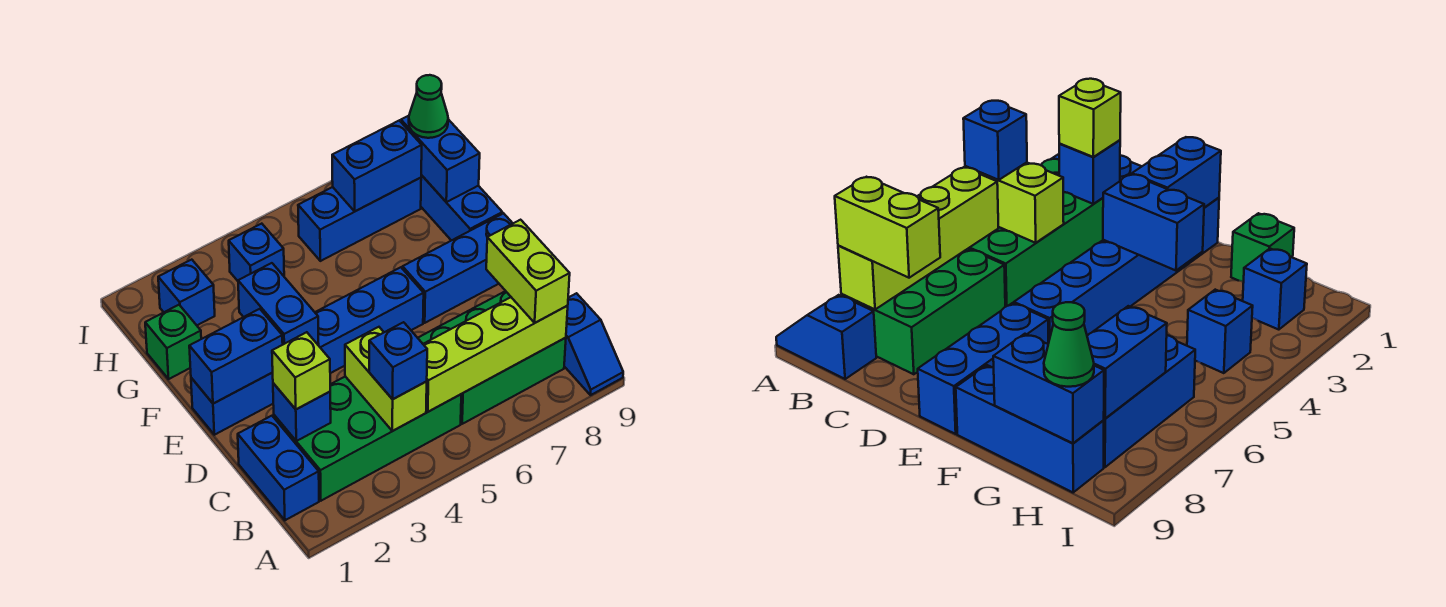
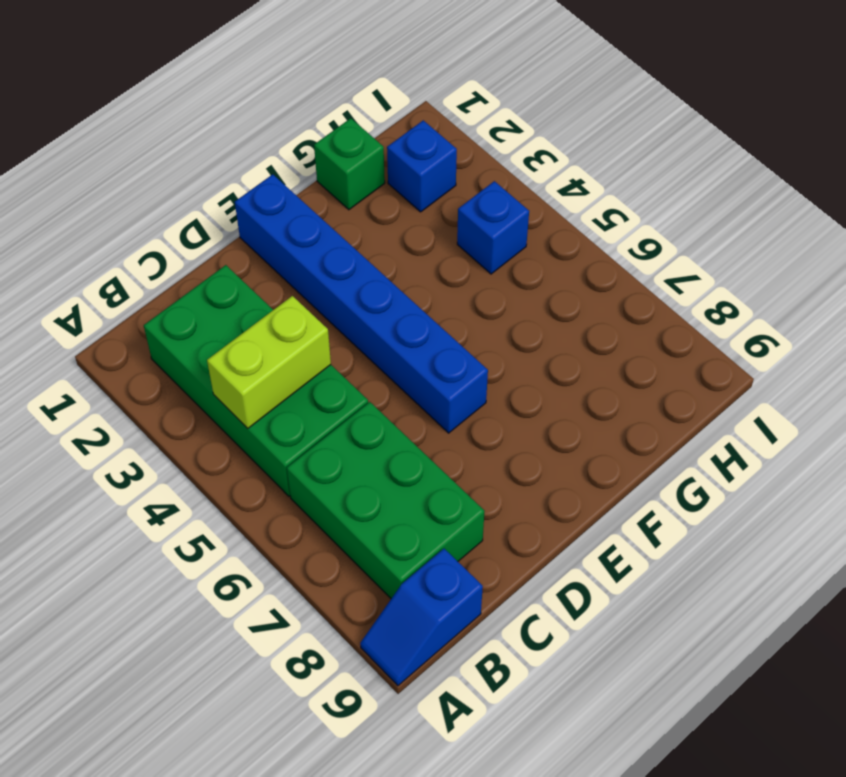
none -> blue brick B1:C1 level 1
none -> blue brick E7:E9 level 1
none -> blue brick F9:H9 level 1

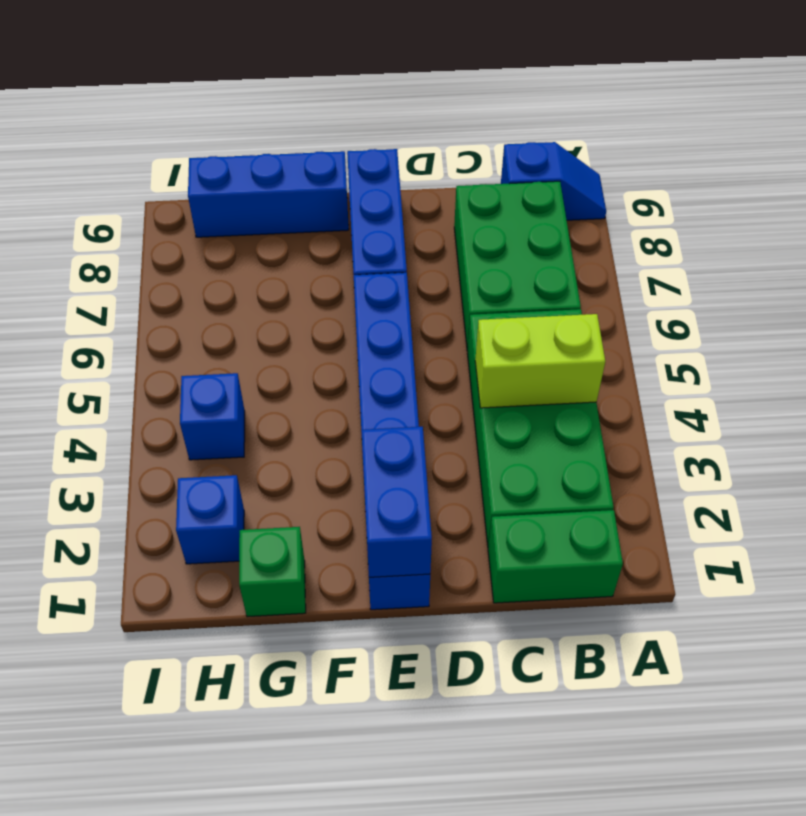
green brick B1:C1 level 1 -> blue brick B1:C1 level 1
none -> blue brick H6:H8 level 1
none -> lime brick B5:B8 level 2
none -> blue brick C2 level 2

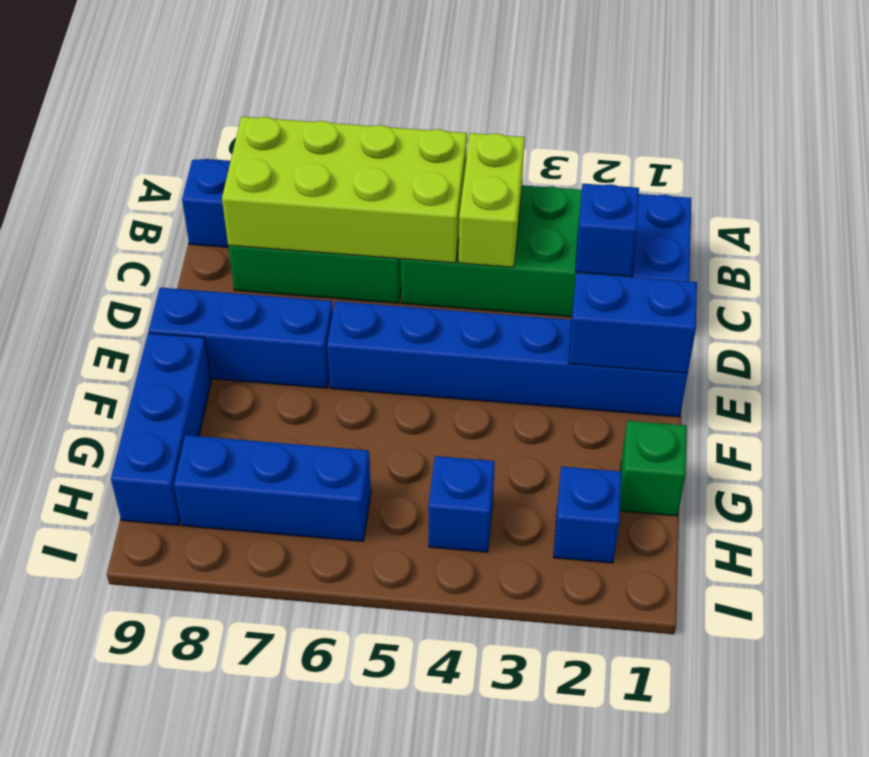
lime brick B5:C8 level 2 -> lime brick B5:B8 level 2
none -> blue brick E3:F3 level 2
none -> blue brick G9:H9 level 2
none -> blue brick H7:H8 level 2

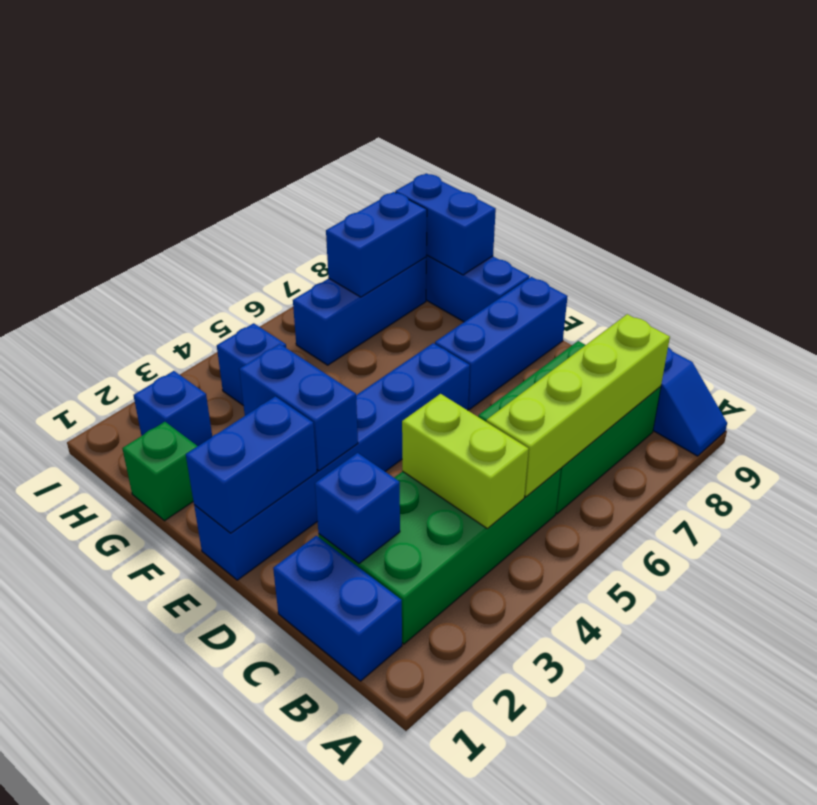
none -> blue brick B4 level 3
none -> lime brick B8:C8 level 3
none -> lime brick C2 level 3

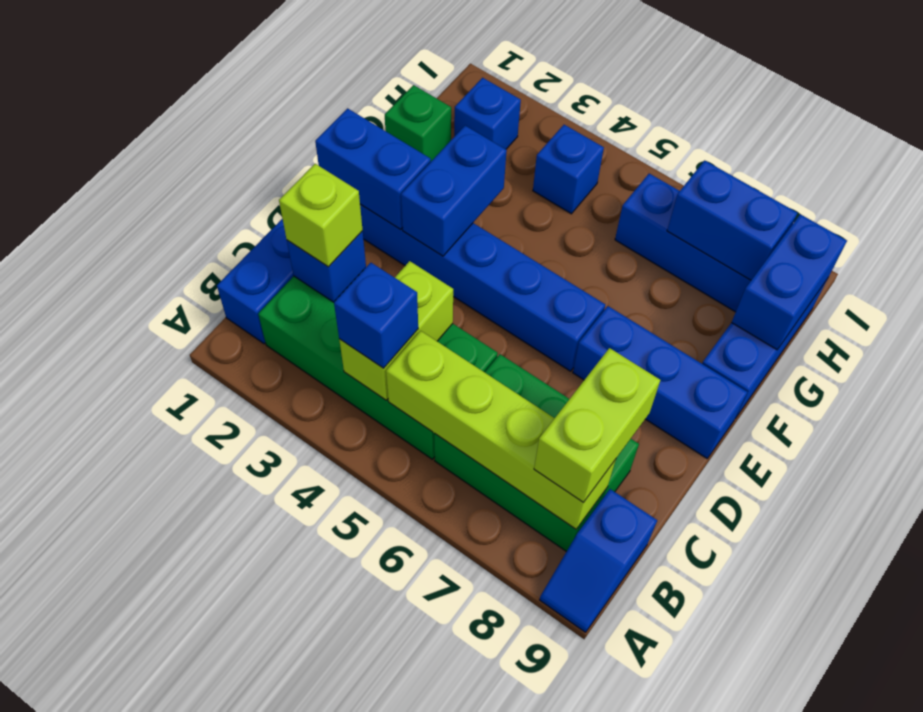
none -> green cone H9 level 3

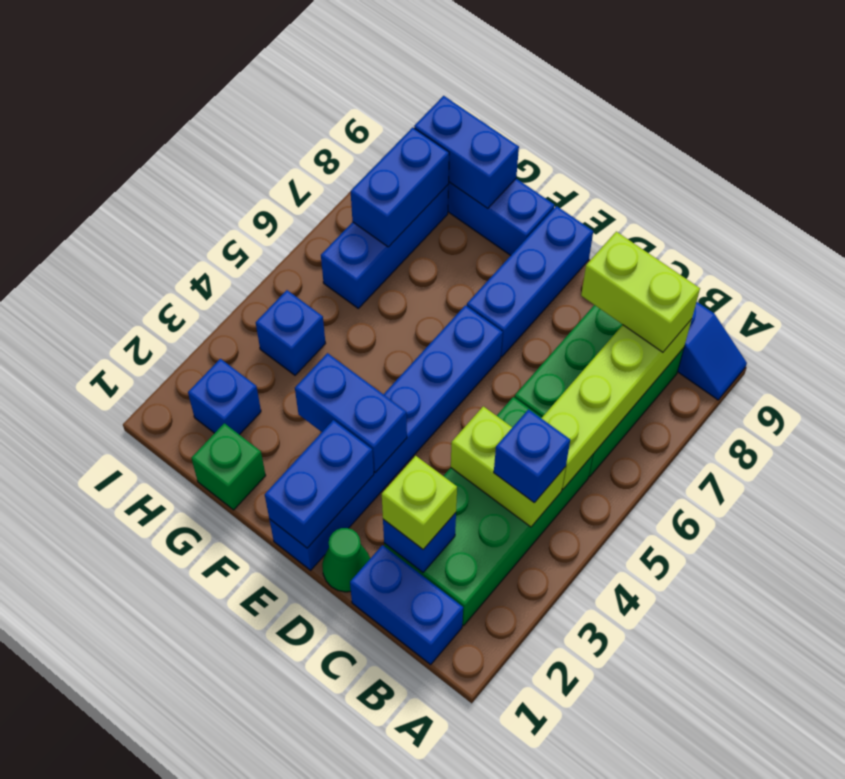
green cone D1 level 1 -> green cone H9 level 3

